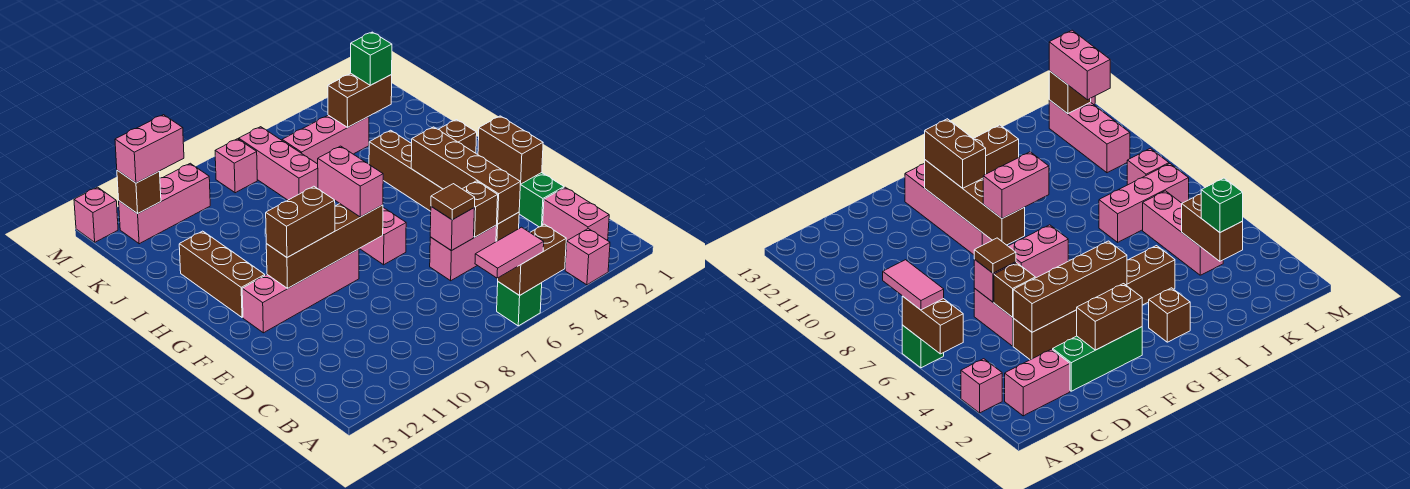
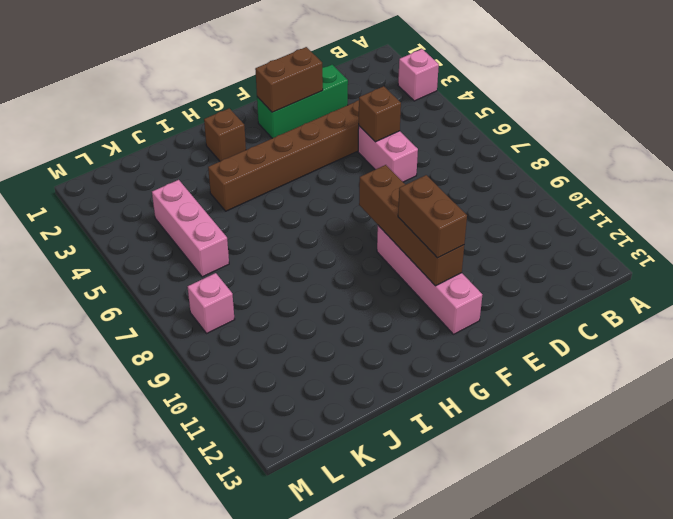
none -> green brick A6 level 1
none -> pink brick B2:C2 level 1
none -> pink brick F7:G7 level 1

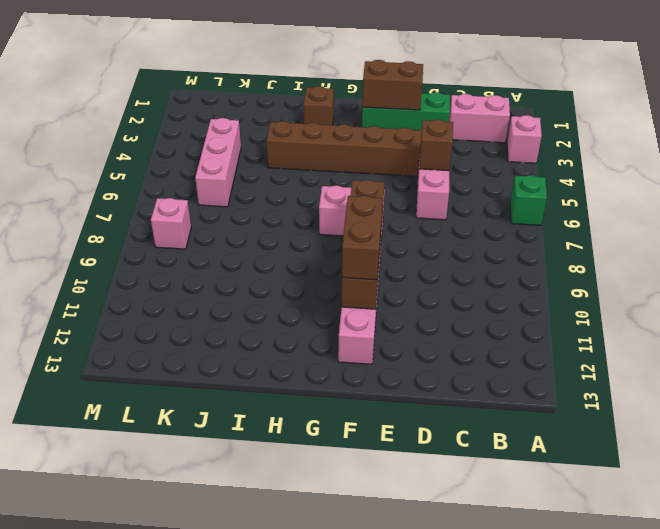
none -> brown brick G12:I12 level 1
none -> pink brick J7:L7 level 1
none -> pink brick L10:L12 level 1

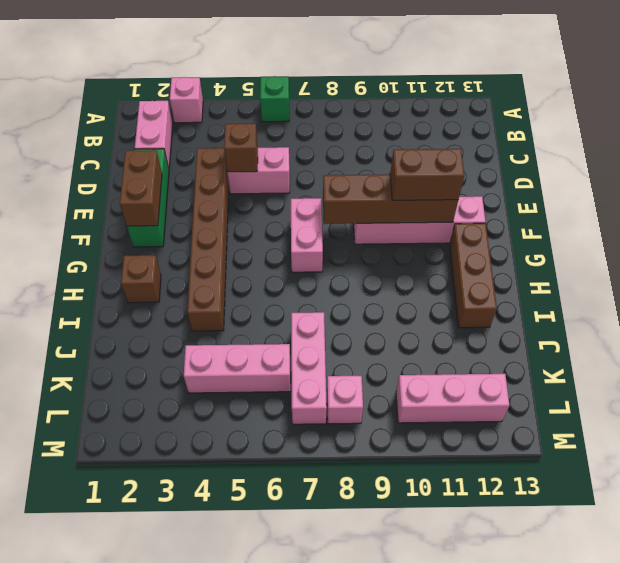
none -> pink brick M13 level 1
none -> brown brick A5:A6 level 2
none -> brown brick D4:G4 level 2

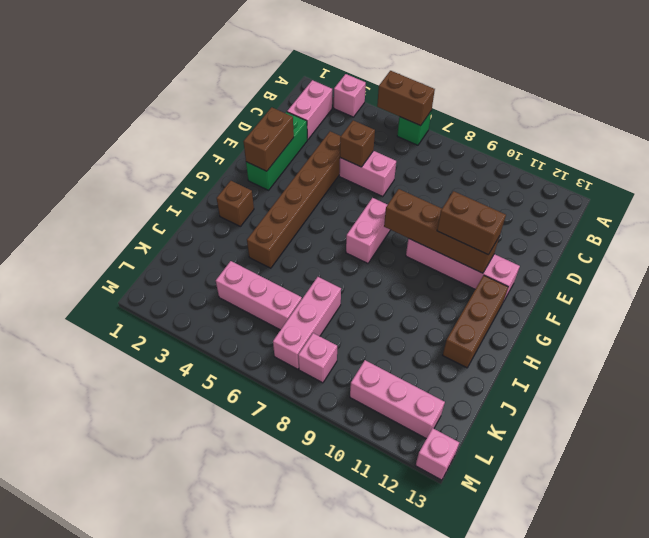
none -> brown brick D4:G4 level 2
none -> pink brick D6 level 2
none -> brown brick K3:K4 level 2

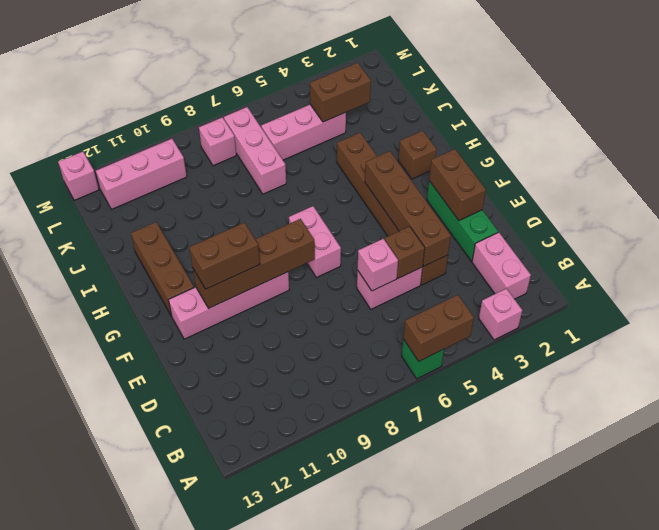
none -> brown brick L12 level 2
none -> pink tile A6:A7 level 3
none -> brown tile D6 level 3

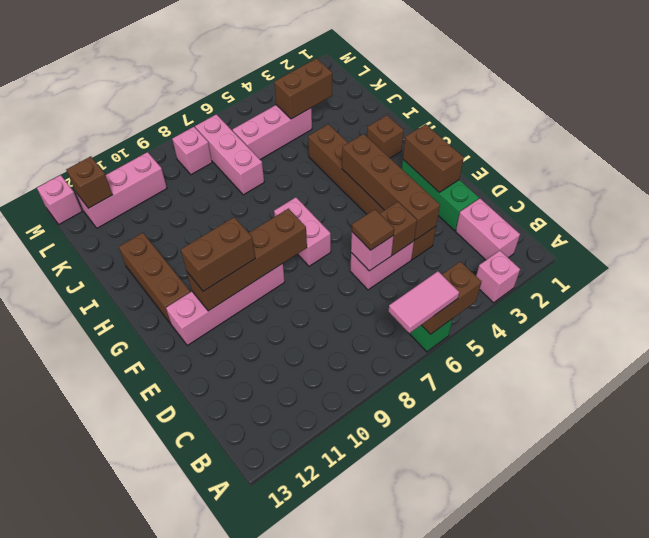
none -> pink brick F8:G8 level 3
none -> green brick K3 level 3
none -> pink brick L11:L12 level 3

